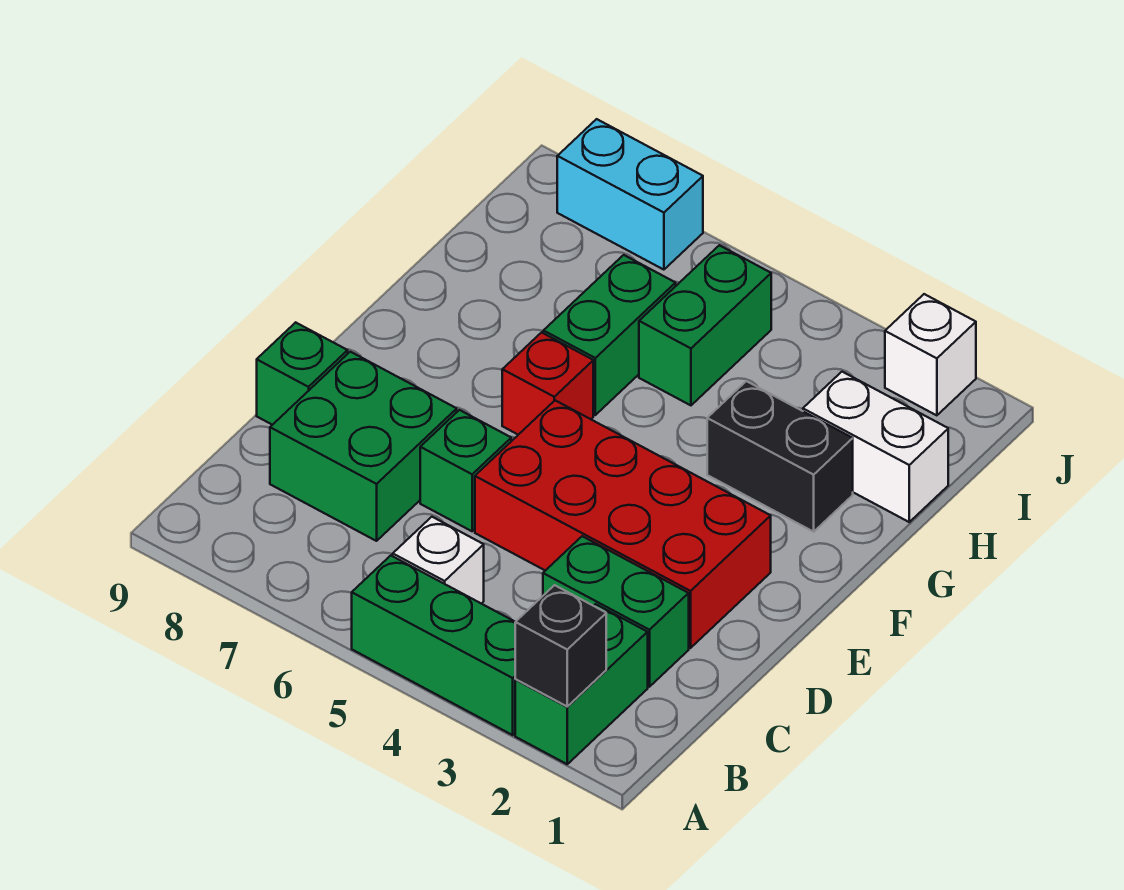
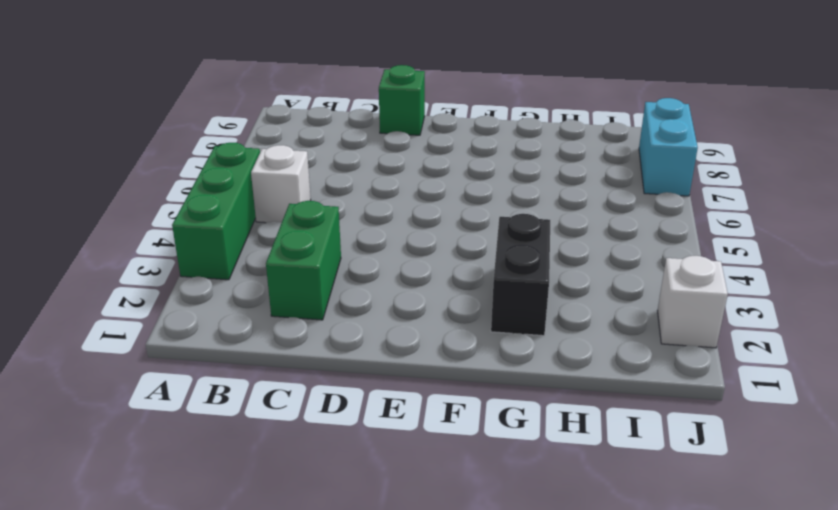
none -> green brick A2:B2 level 1
none -> green brick C7:D8 level 1
none -> red brick D2:E5 level 1

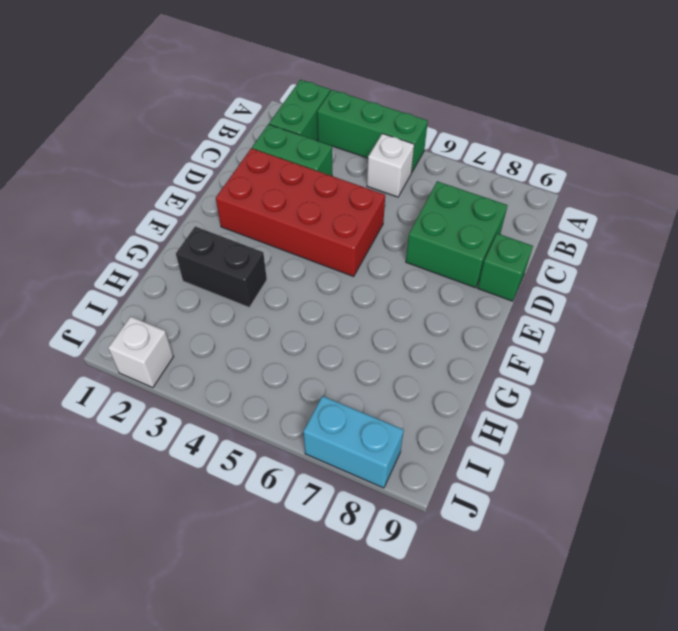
none -> green brick D6 level 1
none -> red brick F6 level 1
none -> green brick G6:H6 level 1

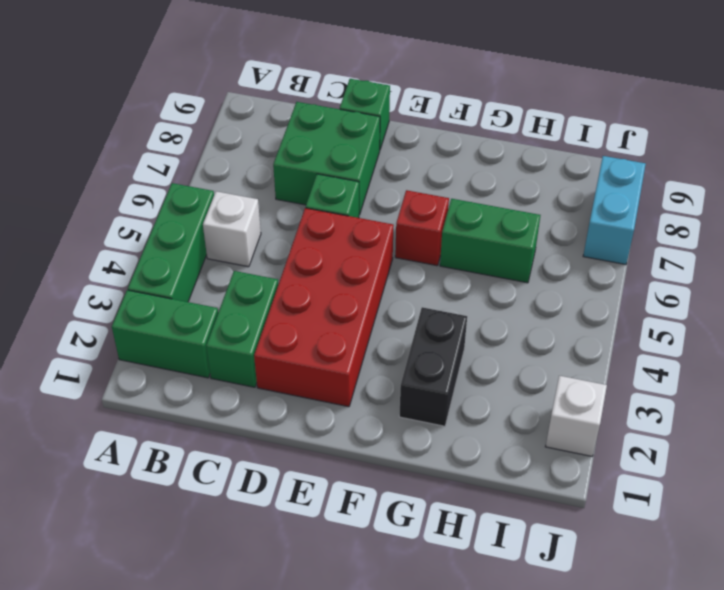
none -> white brick H1:H2 level 1
none -> green brick H5:I5 level 1
none -> black brick A2 level 2

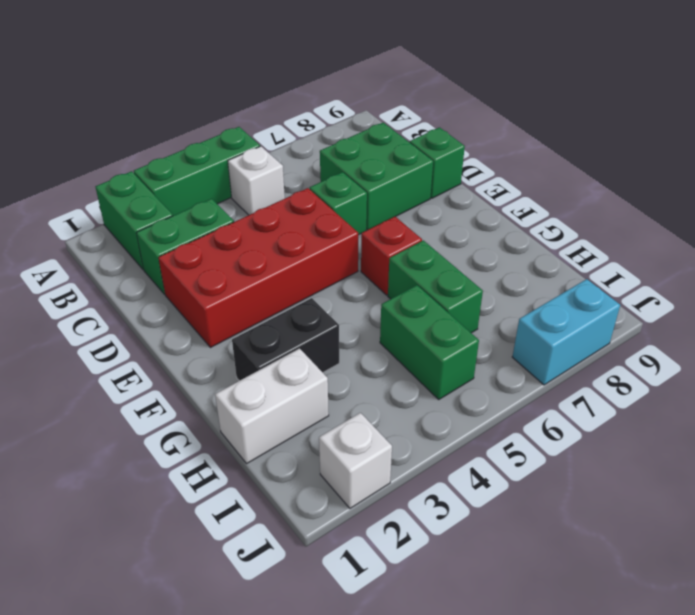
none -> black brick A2 level 2

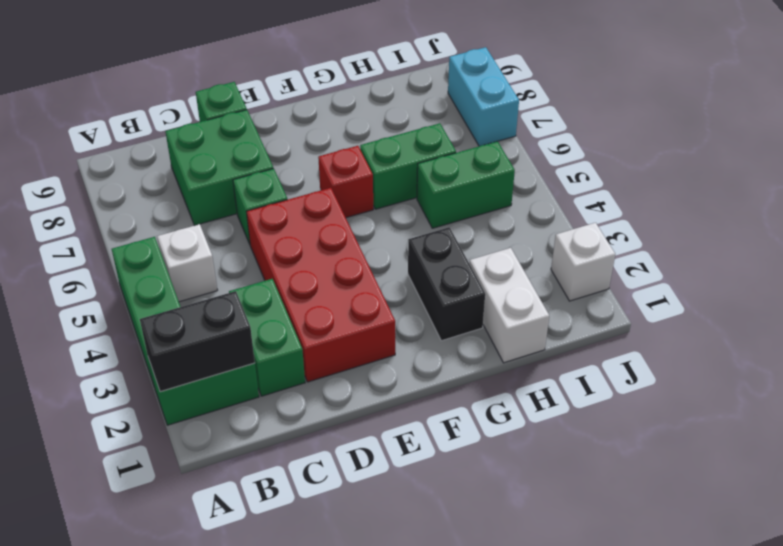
black brick A2:B2 level 2 -> black brick A2 level 2

